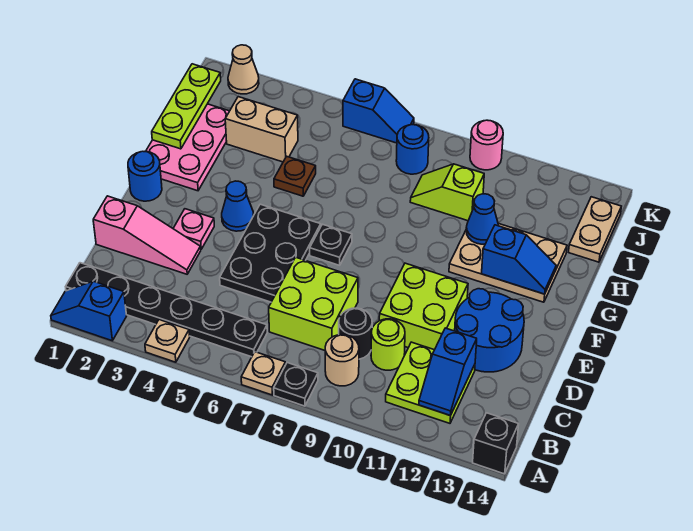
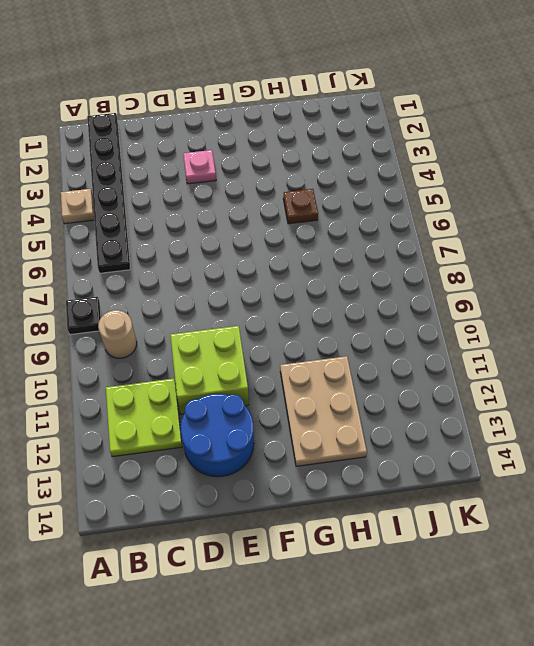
none -> blue slope A1:A2 level 1 top 2
none -> tan plate A7 level 1
none -> black brick A14 level 1
none -> lime brick C7:D8 level 1

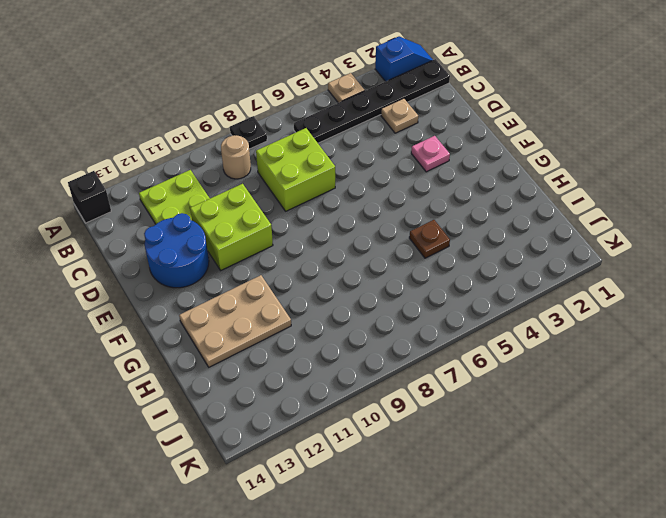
tan plate C3 level 1 -> tan plate A7 level 1
none -> black round brick C9 level 1
none -> lime round brick C10 level 1
none -> pink slope D1:D3 level 1 top 1
none -> black plate D5:F6 level 1

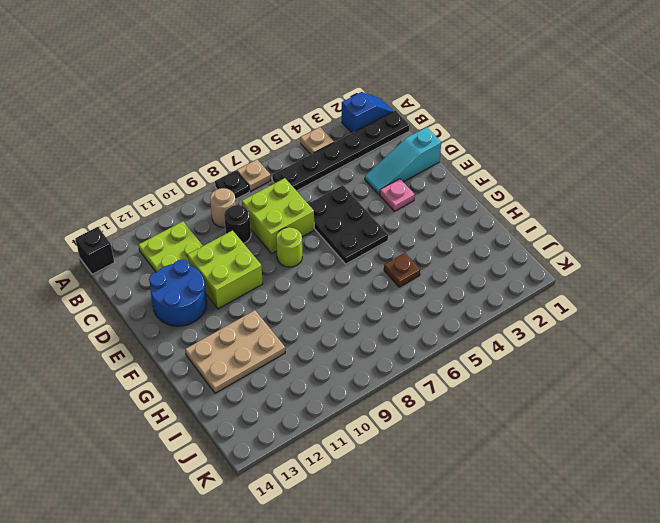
cyan slope D1:D3 level 1 top 1 -> pink slope D1:D3 level 1 top 1
lime round brick E8 level 1 -> lime round brick C10 level 1
none -> blue round brick F1 level 1
none -> blue cone F4 level 1
none -> black plate F7 level 1
none -> pink plate G1:I2 level 1

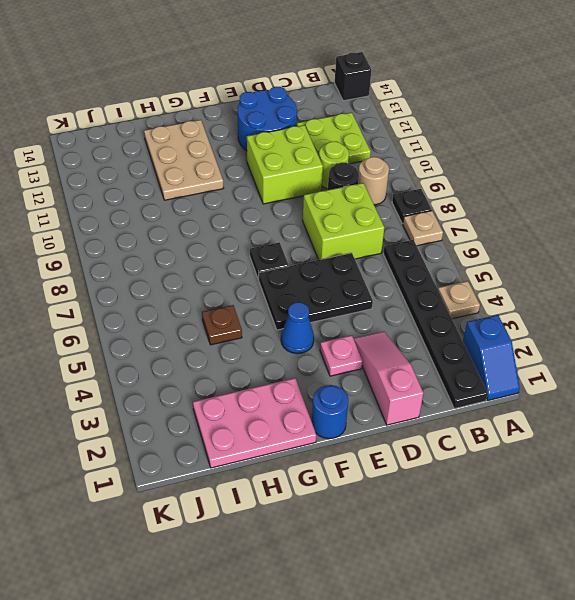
none -> tan brick I3:I4 level 1
none -> lime slope I9:I10 level 1 top 10
none -> tan plate I14:J14 level 1
none -> blue round brick J8 level 1

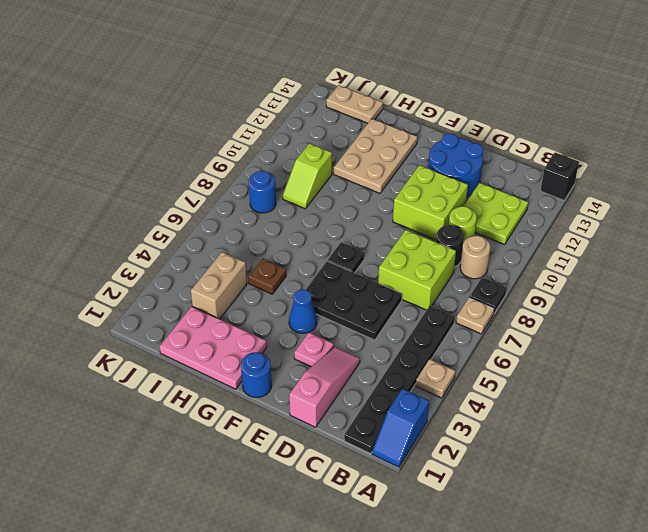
none -> tan cone K2 level 1
none -> blue slope K6:K7 level 1 top 6
none -> pink round brick K10 level 1
none -> blue slope B12:C12 level 2 top C

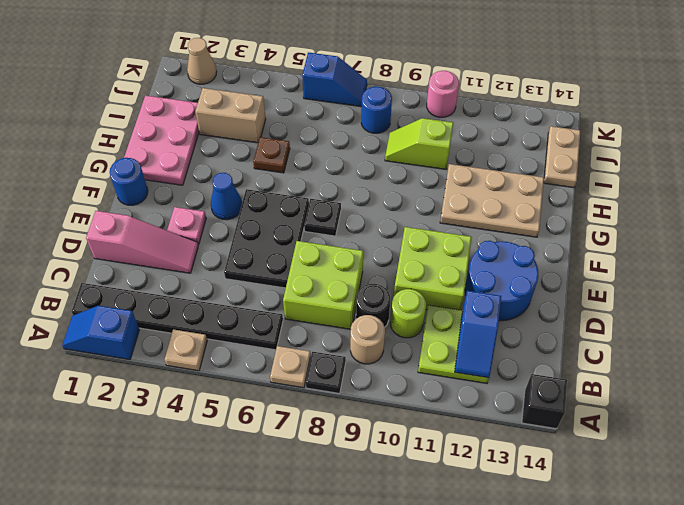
none -> blue slope G12:G13 level 2 top 12
none -> lime plate H1:J1 level 2
none -> blue cone H11 level 2

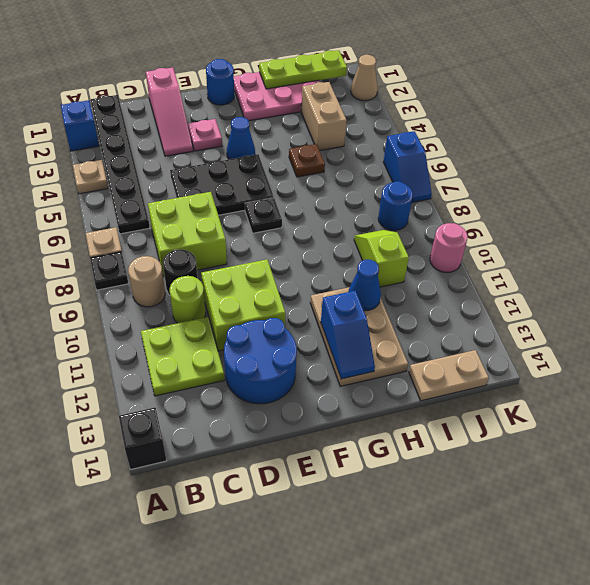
none -> blue slope B12:C12 level 2 top C

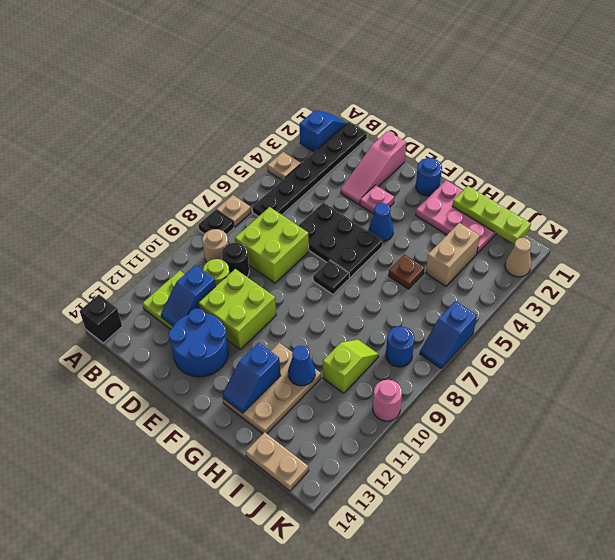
blue slope C11:C12 level 2 top 11 -> blue slope B12:C12 level 2 top C

